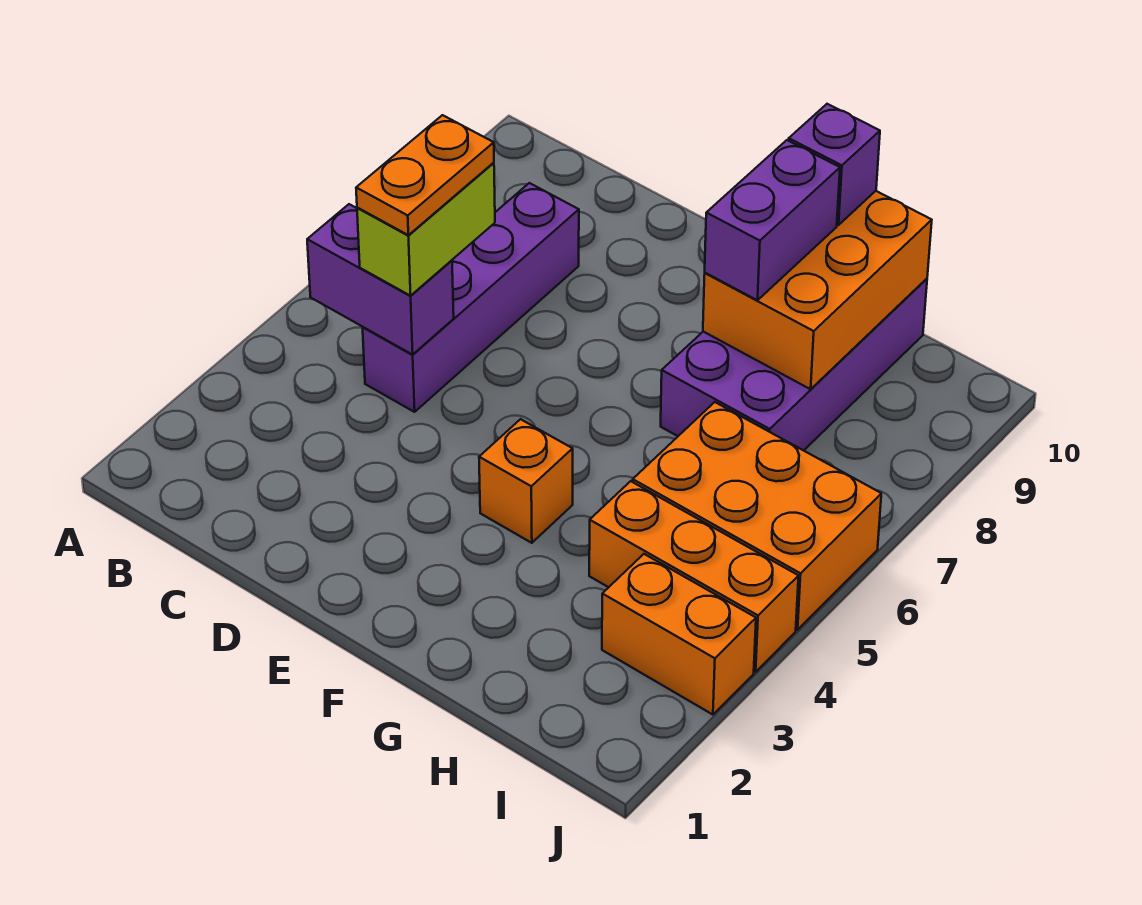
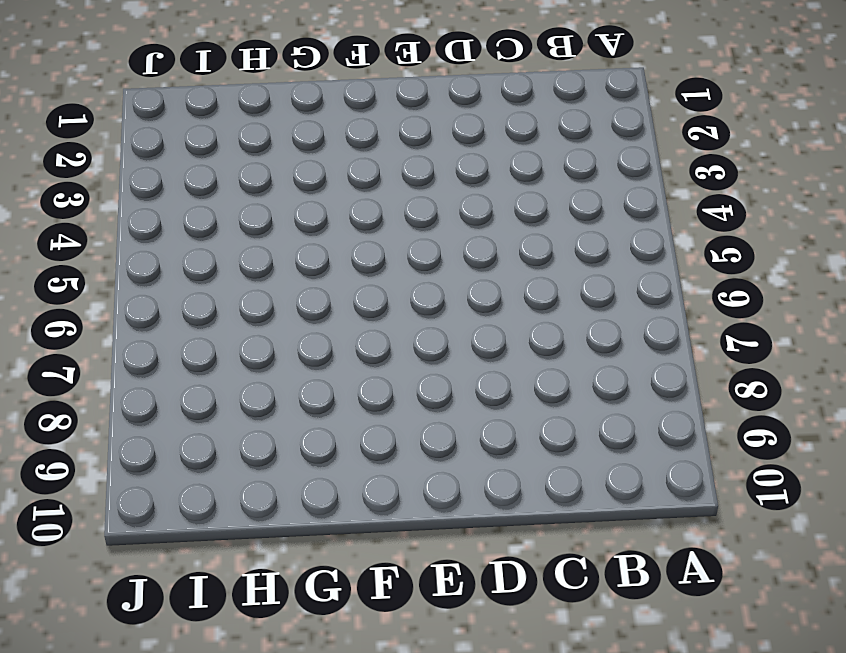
none -> purple brick C5:C8 level 1
none -> orange brick F4 level 1
none -> purple brick G7:H10 level 1

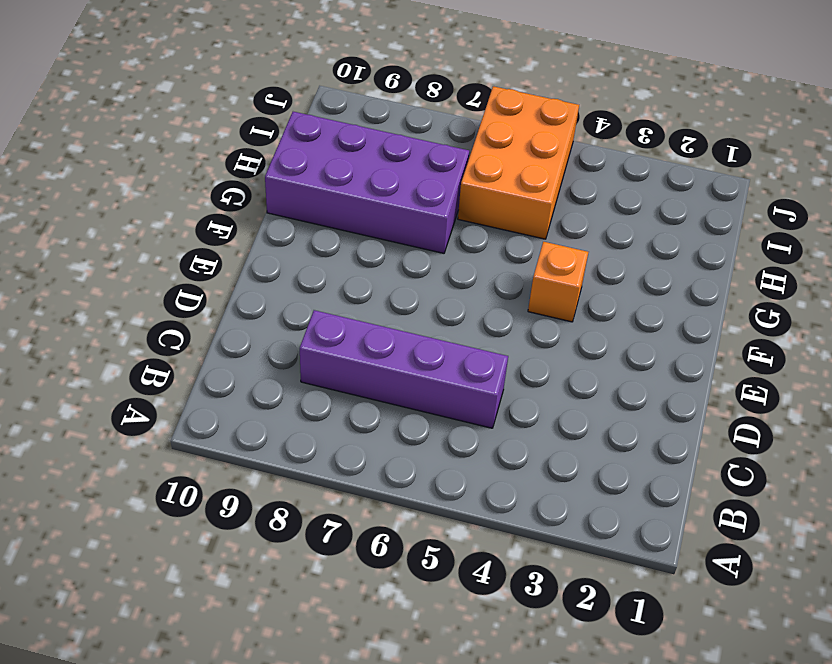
none -> orange brick H4:J4 level 1
none -> orange brick I3:J3 level 1
none -> purple brick B5:C5 level 2

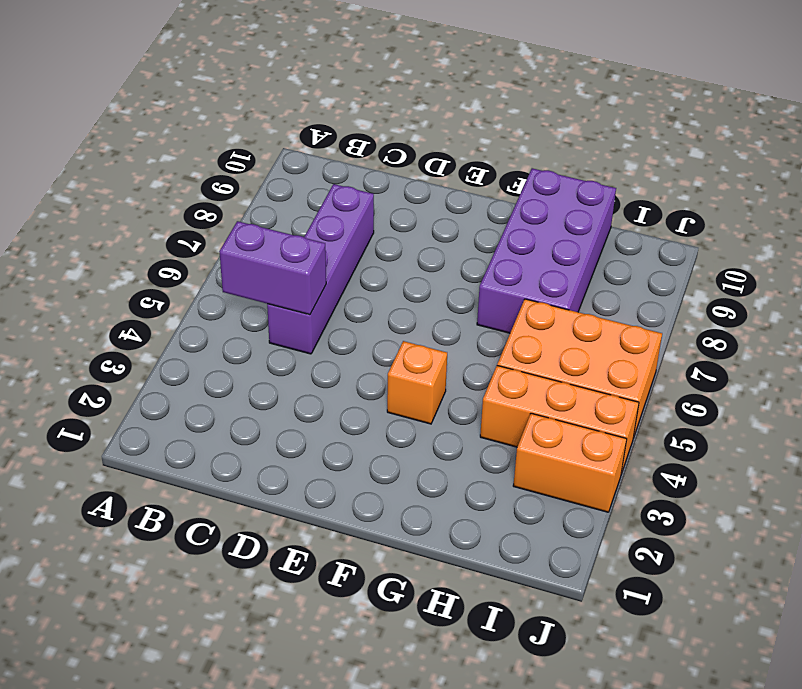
none -> orange brick G8:H10 level 2
none -> lime brick C5:C6 level 3
none -> purple brick G8:G9 level 3

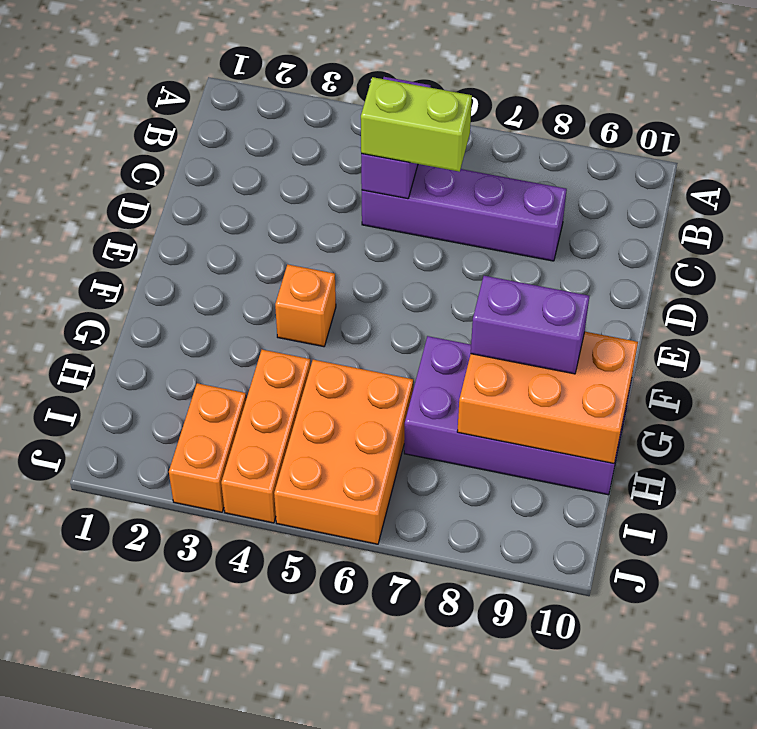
none -> purple brick G10 level 3
none -> orange plate C5:C6 level 4

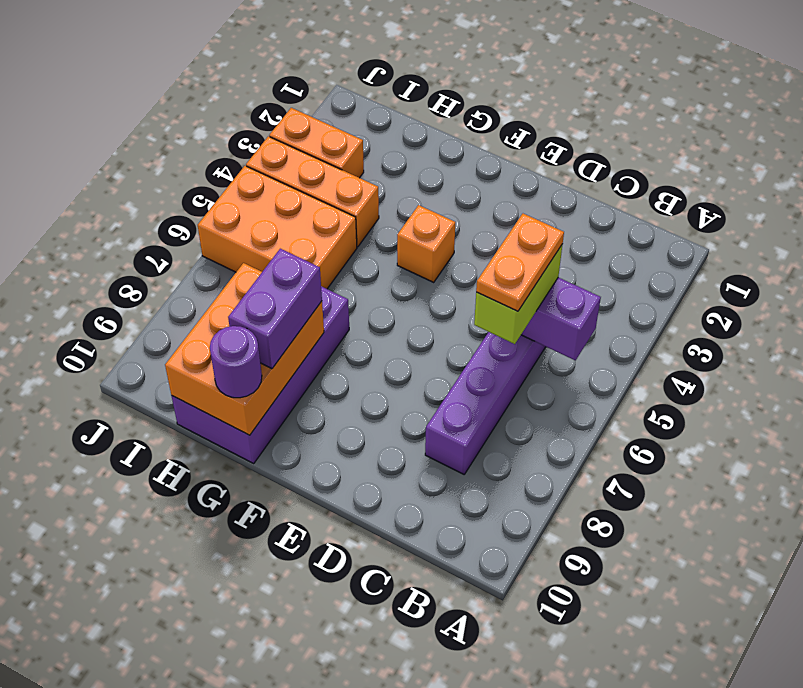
purple round brick G10 level 3 -> purple brick G10 level 3

